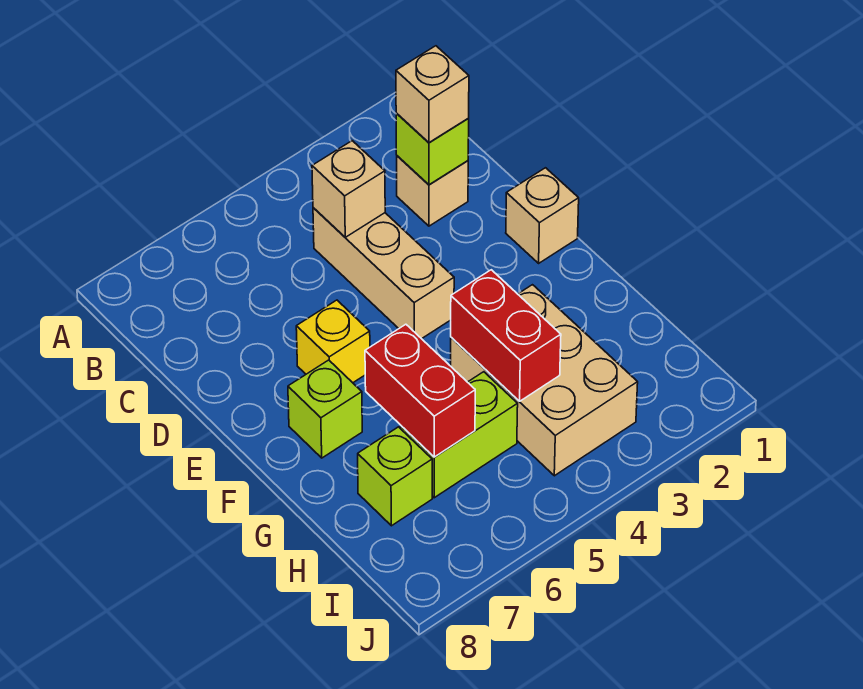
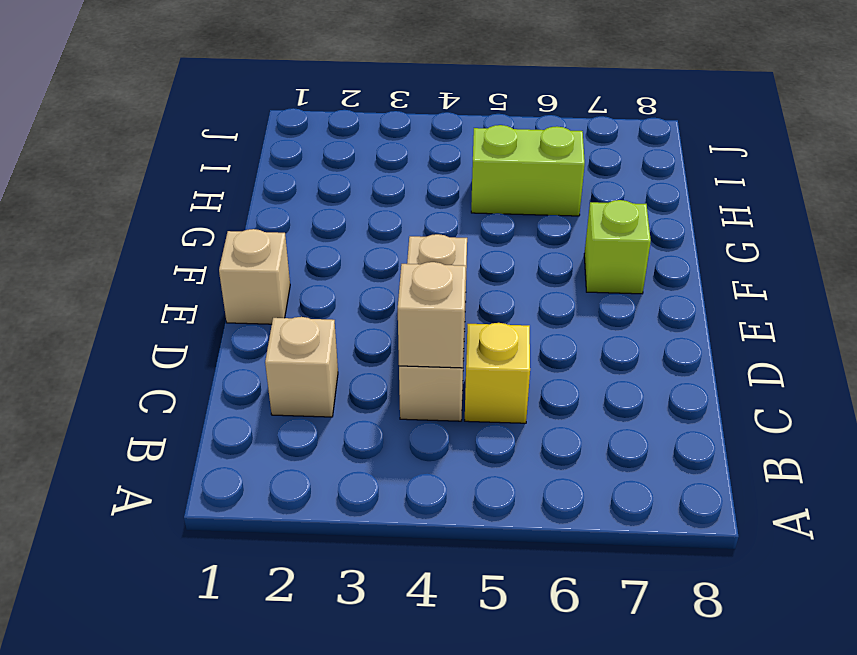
yellow brick C5 level 1 -> yellow brick E6 level 1
none -> tan brick G3:I4 level 1
none -> lime brick H7 level 1
none -> lime brick C2 level 2

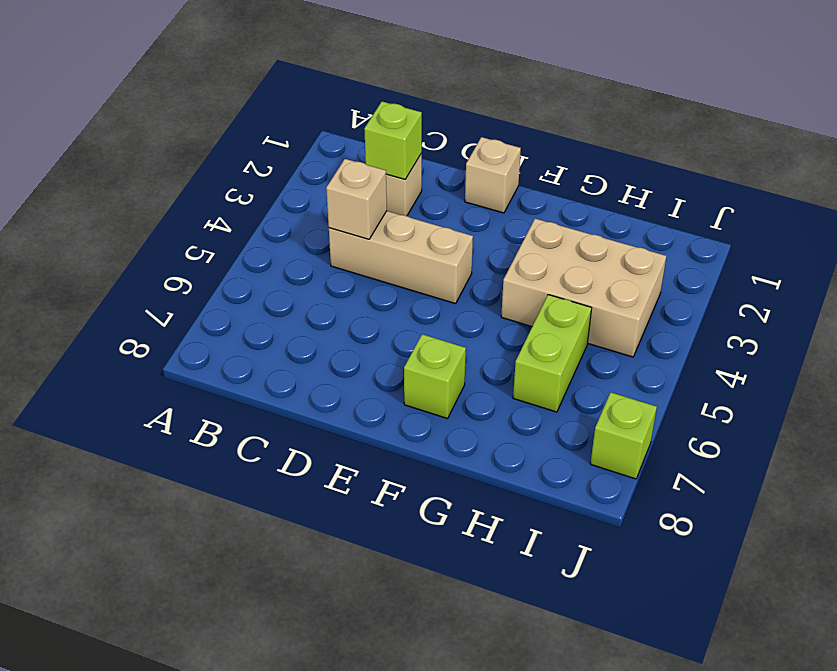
lime brick J7 level 1 -> lime brick H7 level 1
none -> yellow brick E6 level 1
none -> red brick G4:H4 level 2
none -> red brick G6:H6 level 2

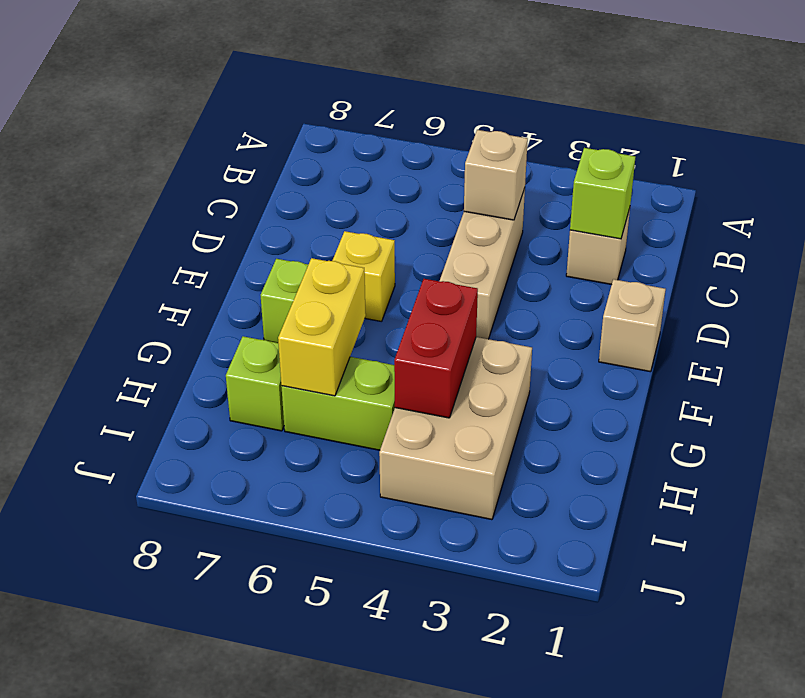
yellow brick G6:H6 level 2 -> red brick G6:H6 level 2
none -> tan brick C2 level 3

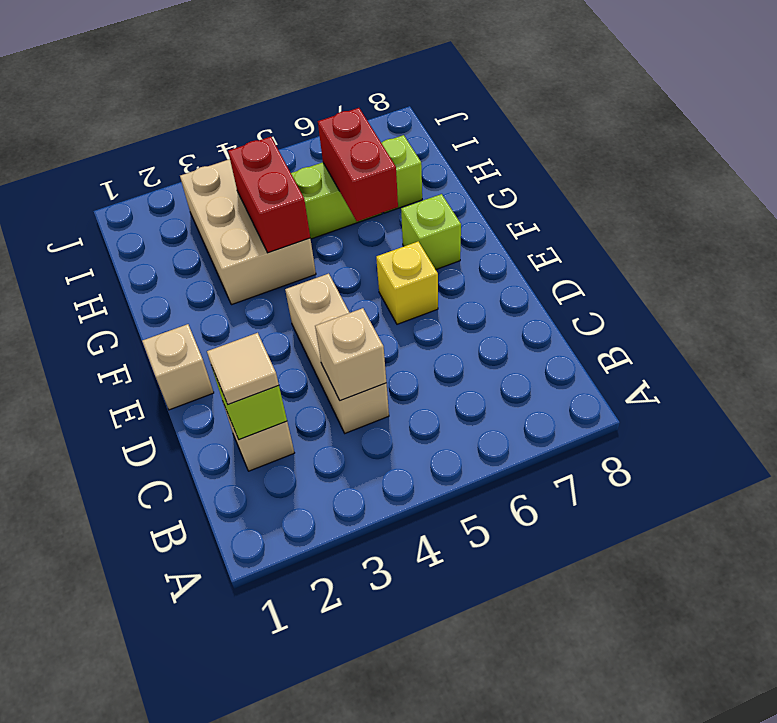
tan tile C2 level 3 -> tan brick C2 level 3

